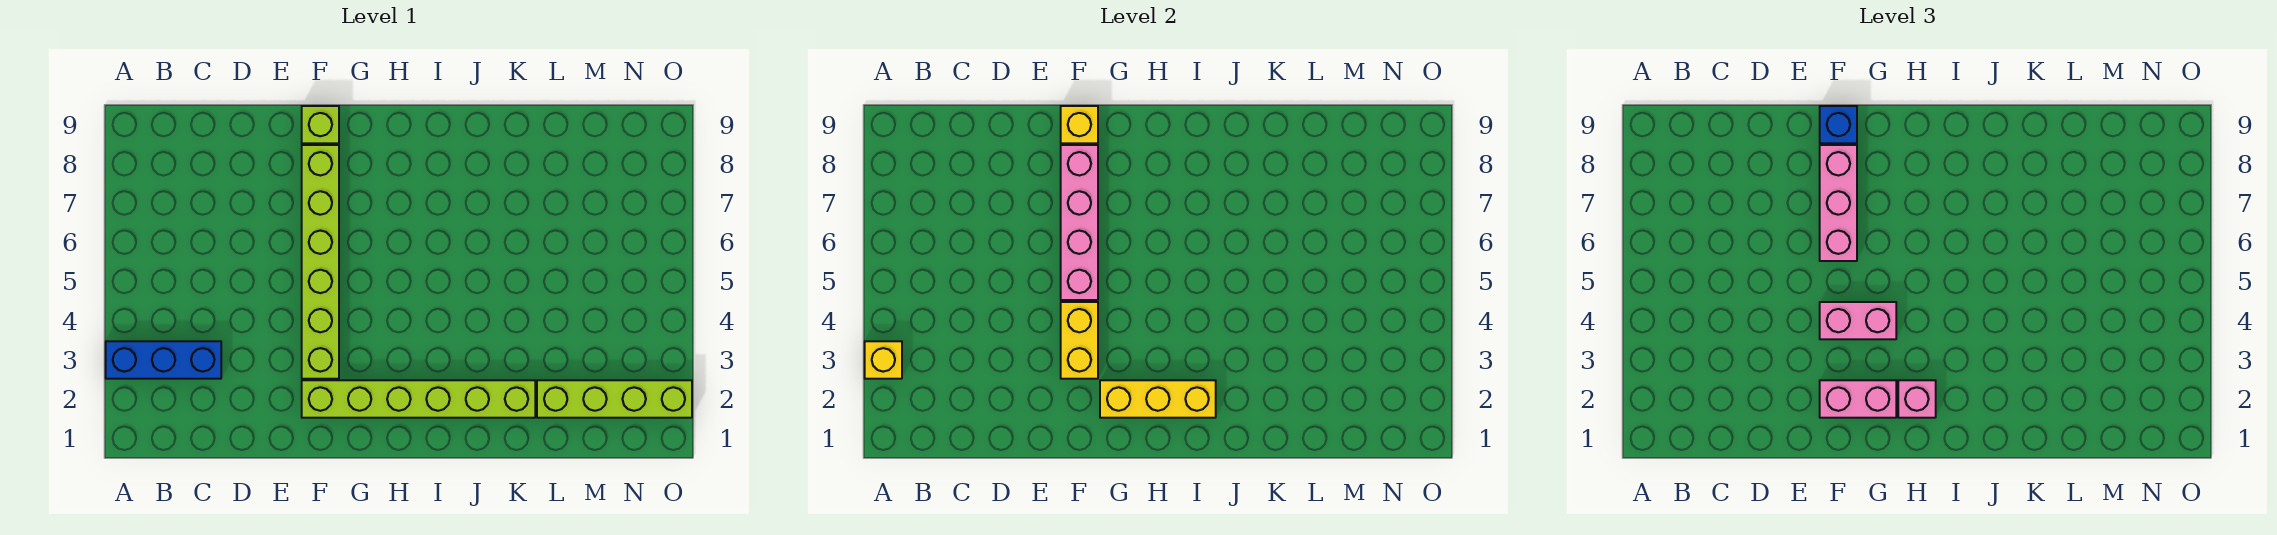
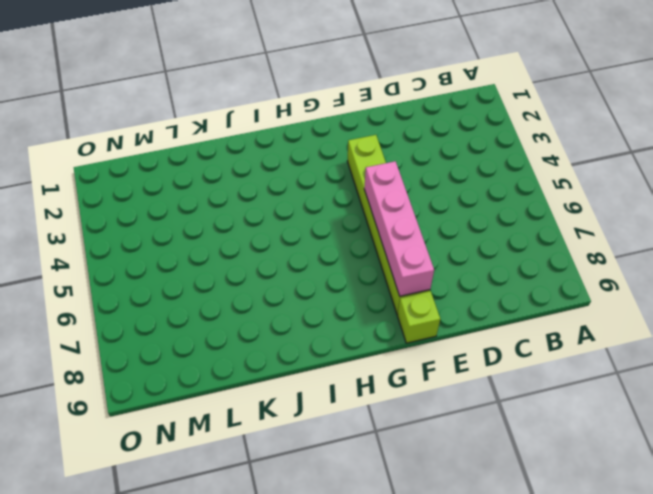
none -> blue brick A3:C3 level 1
none -> lime brick F2:K2 level 1
none -> lime brick L2:O2 level 1

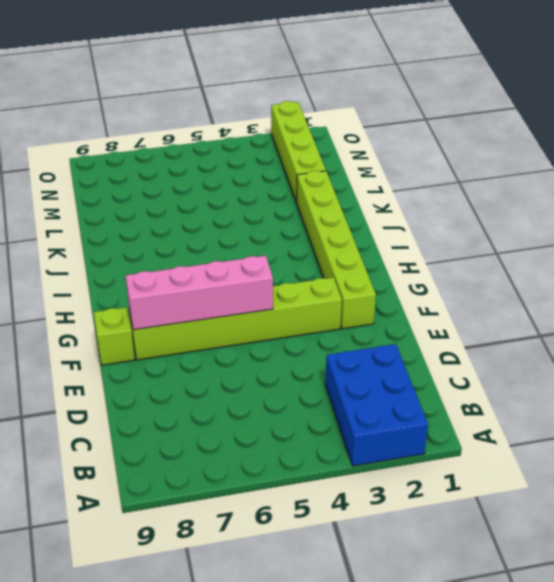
blue brick A2:C3 level 1 -> blue brick A3:C3 level 1
none -> yellow brick A3 level 2
none -> yellow brick F3:F4 level 2
none -> yellow brick F9 level 2

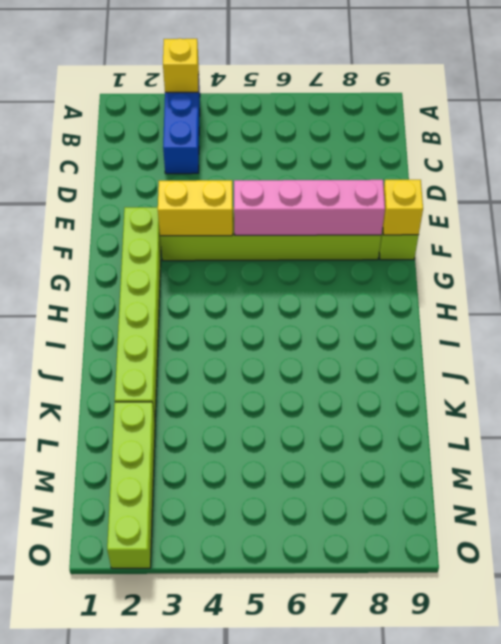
none -> yellow brick G2:I2 level 2
none -> pink brick F2:G2 level 3
none -> pink brick F4:G4 level 3

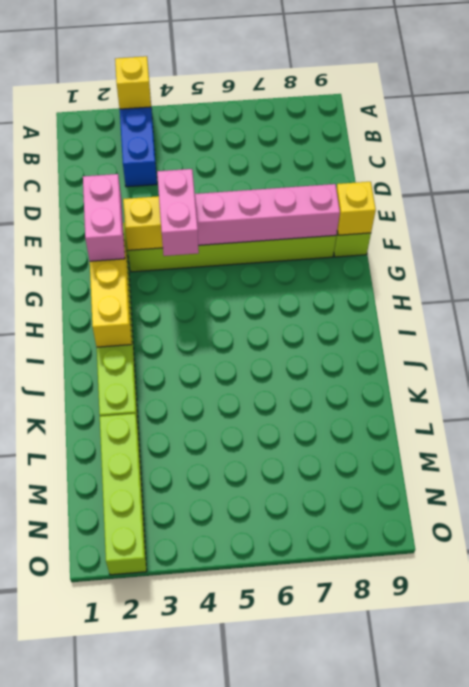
none -> pink brick F6:F8 level 3
none -> blue brick F9 level 3
none -> pink brick H2 level 3

